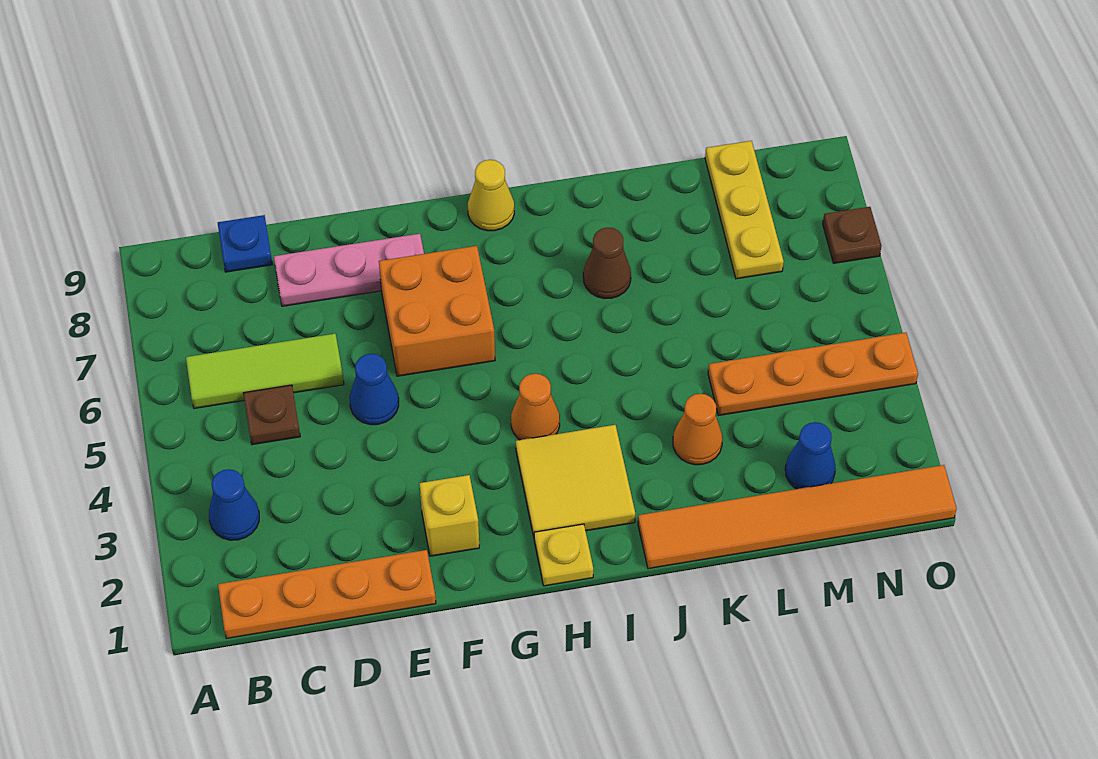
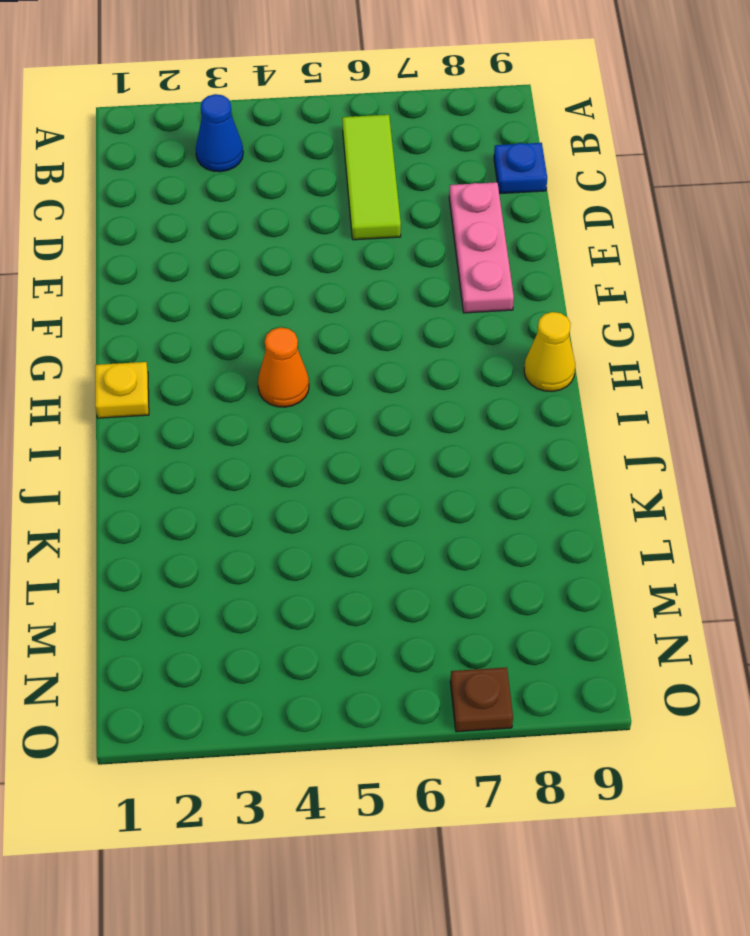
none -> orange plate B1:E1 level 1
none -> brown plate C5 level 1
none -> blue cone E5 level 1

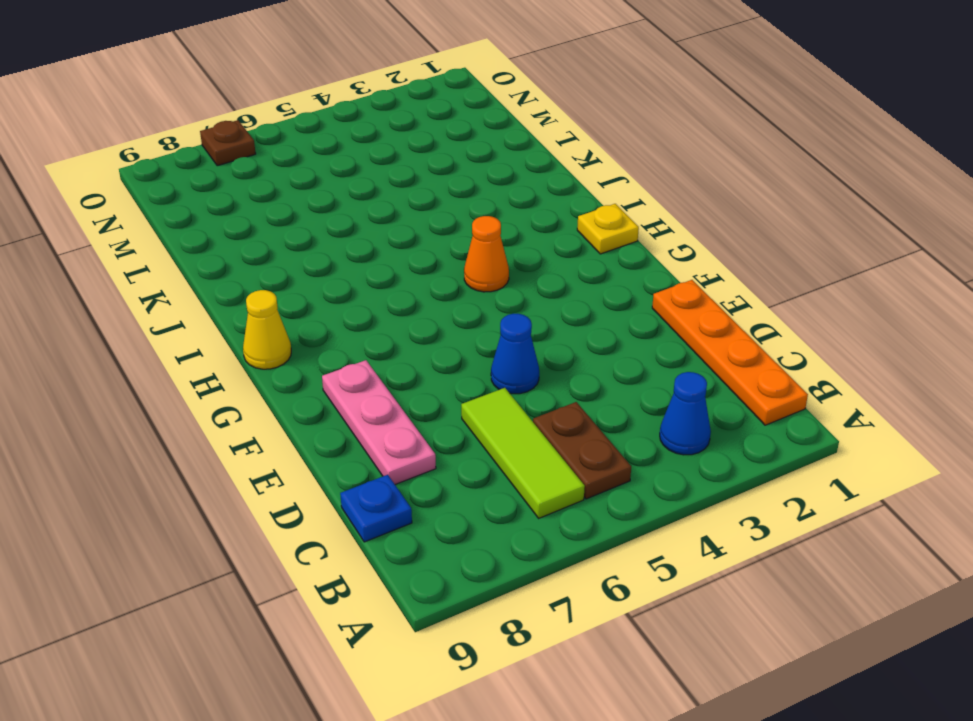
brown plate B5:C5 level 1 -> brown plate C5 level 1
none -> yellow brick F2 level 1
none -> orange brick F6:G7 level 1
none -> yellow tile H2:I3 level 1

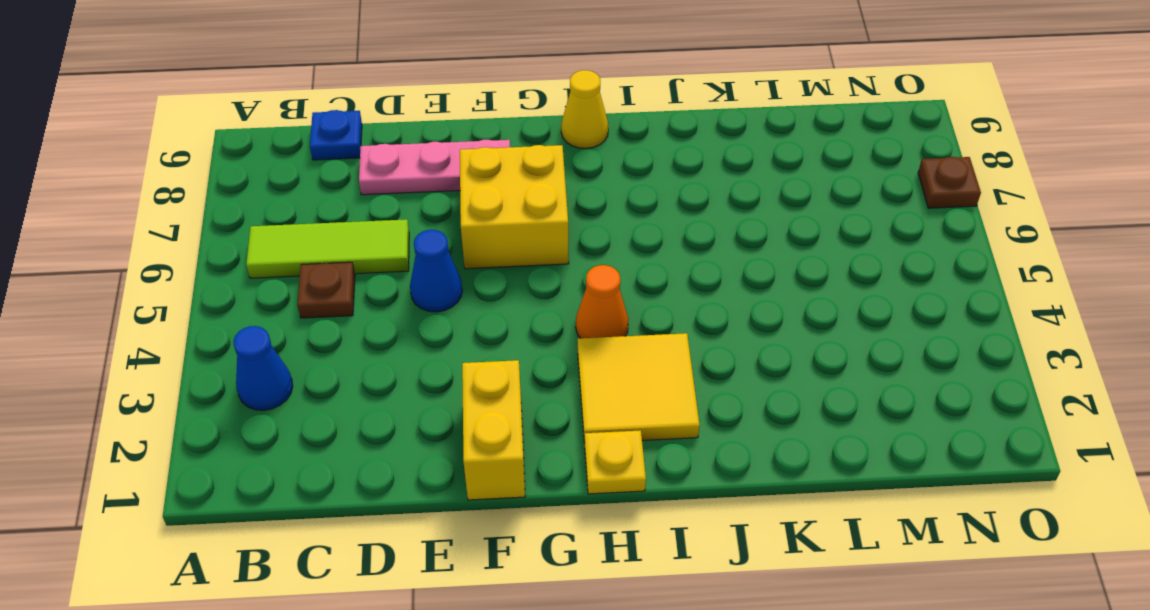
yellow brick F1:F2 level 1 -> yellow brick F2 level 1
yellow brick F6:G7 level 1 -> orange brick F6:G7 level 1
none -> orange plate B1:E1 level 1
none -> orange tile J1:O1 level 1
none -> brown cone J7 level 1

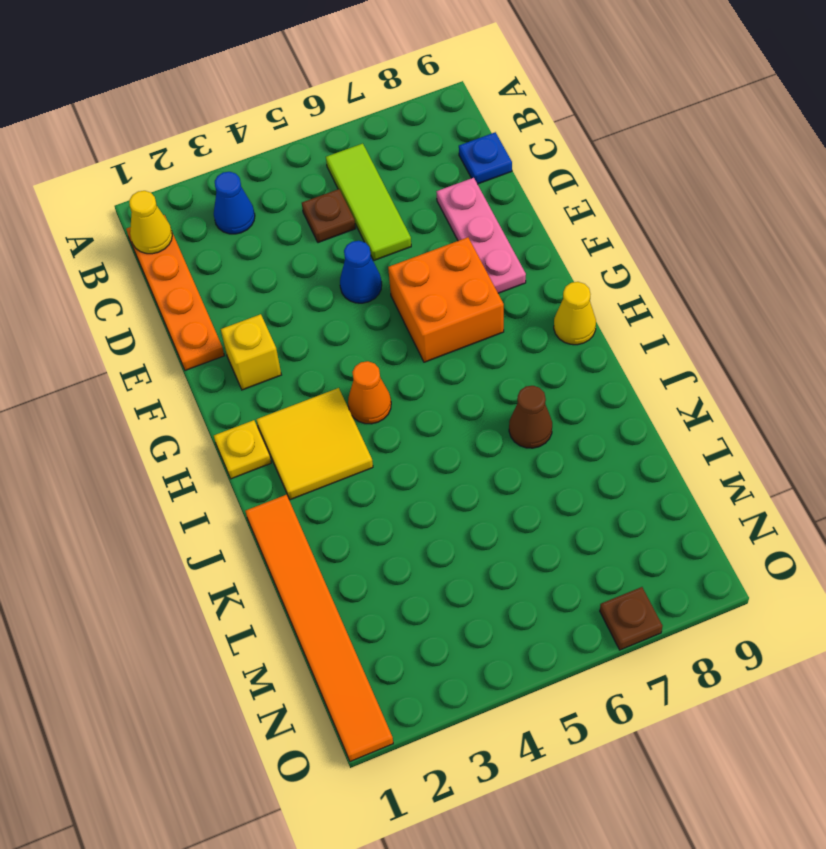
yellow cone B1 level 2 -> none
none -> orange cone K3 level 1
none -> orange plate L4:O4 level 1
none -> blue cone M2 level 1

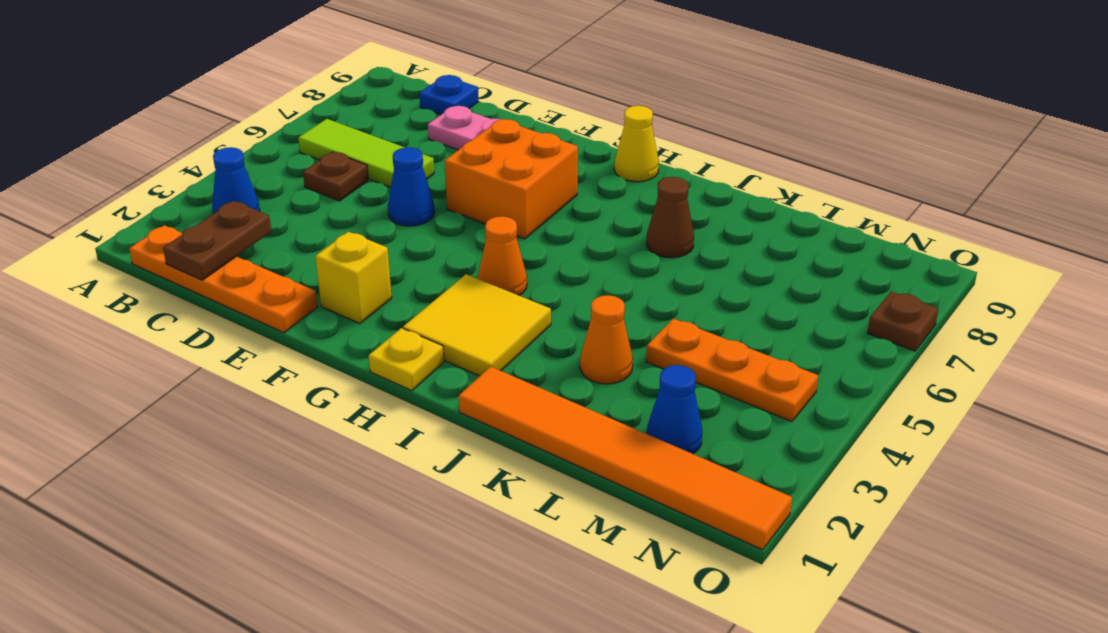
brown plate C1:C2 level 2 -> none
orange plate L4:N4 level 1 -> orange plate L4:O4 level 1
none -> yellow plate M7:M9 level 1

